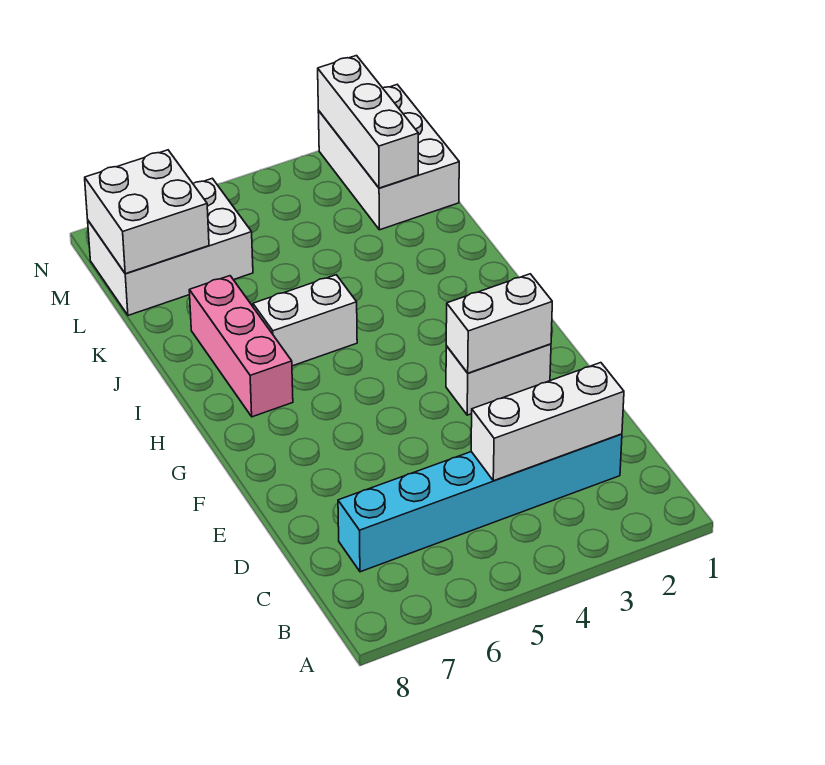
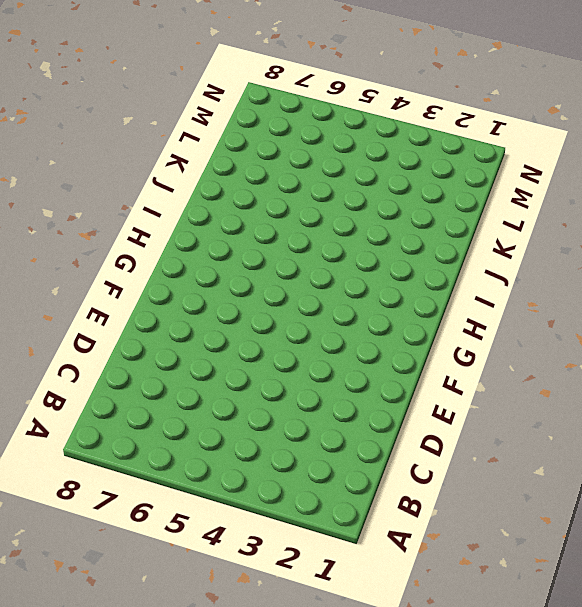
none -> cyan brick C2:C7 level 1
none -> white brick F2:F3 level 1

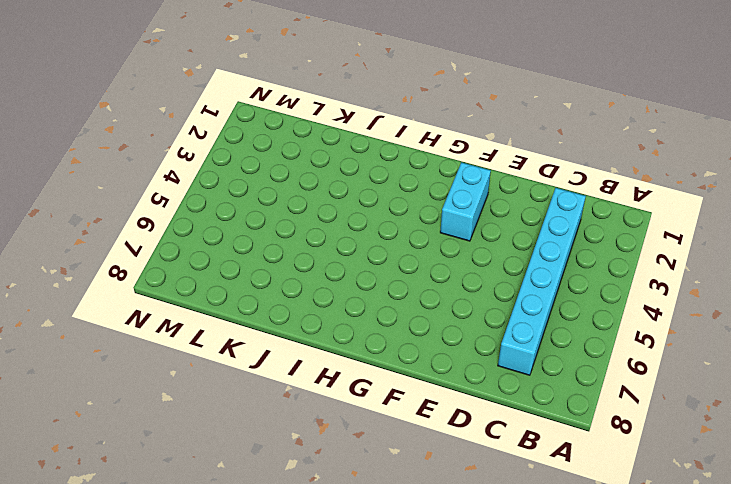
cyan brick F2:F3 level 1 -> white brick F2:F3 level 1
none -> pink brick H7:J7 level 1
none -> white brick I5:I6 level 1

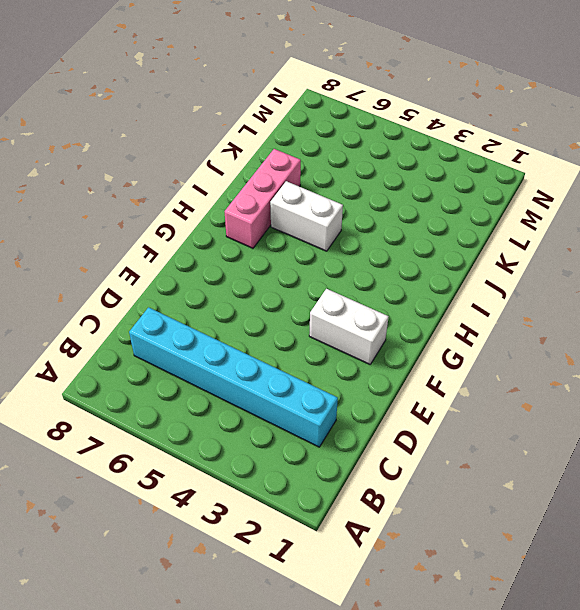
none -> white brick L1:N2 level 1
none -> white brick L6:M8 level 1

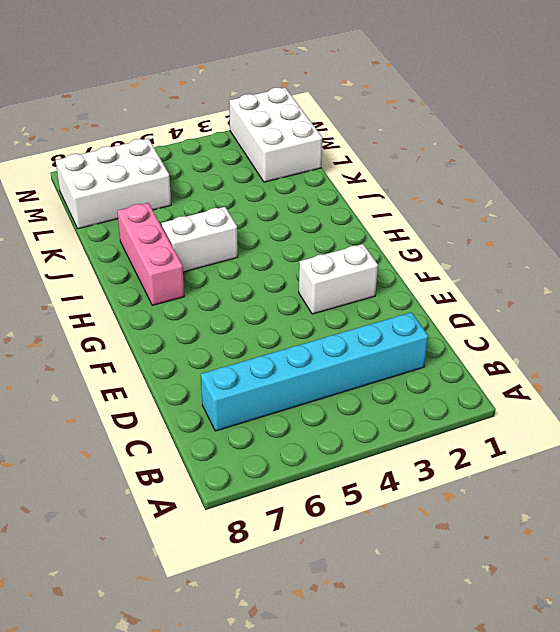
none -> white brick C2:C4 level 2
none -> white brick F2:F3 level 2

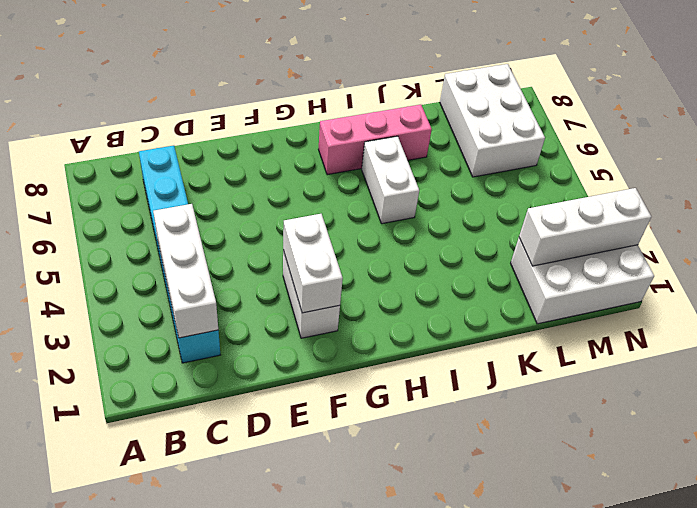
none -> white brick L7:M8 level 2

